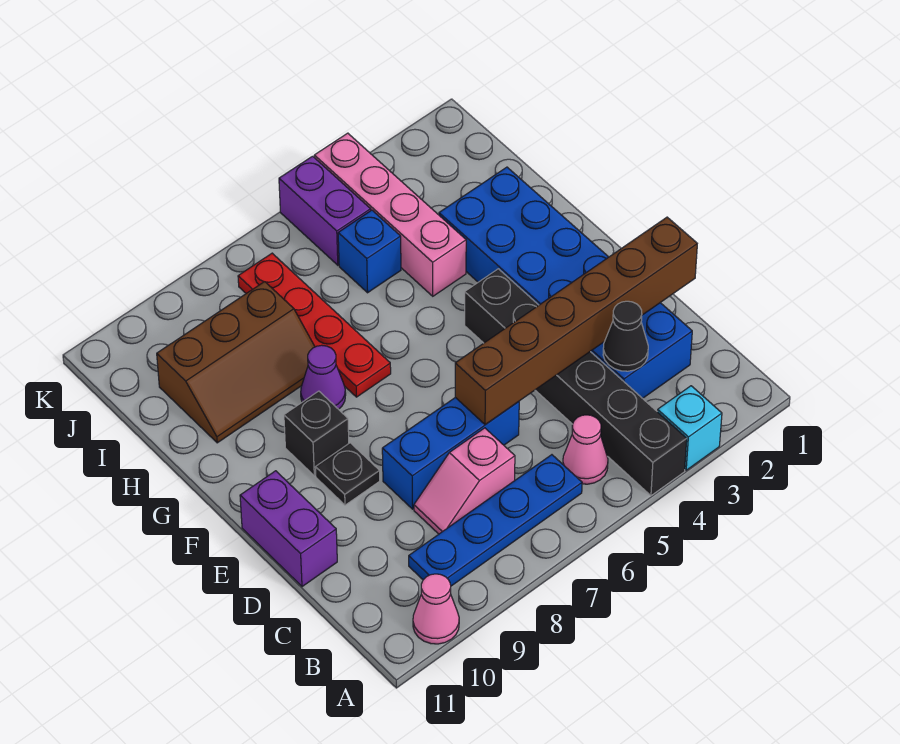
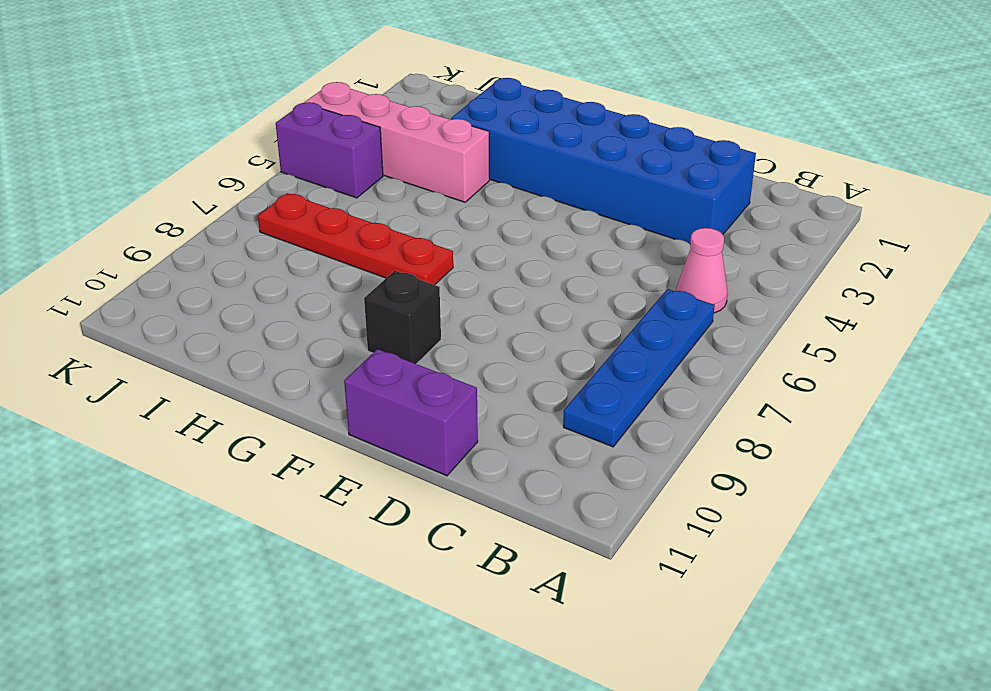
none -> cyan brick A3 level 1
none -> black brick A4:F4 level 1
none -> pink cone A10 level 1

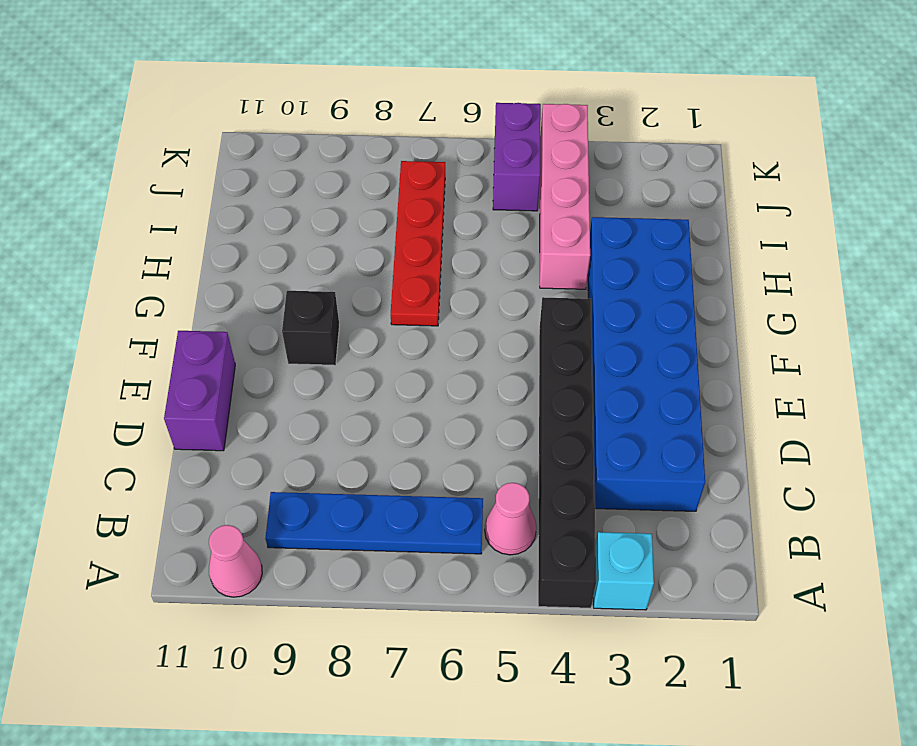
none -> pink slope C7:C8 level 1 top 7
none -> blue brick D6:D8 level 1
none -> black plate E9 level 1

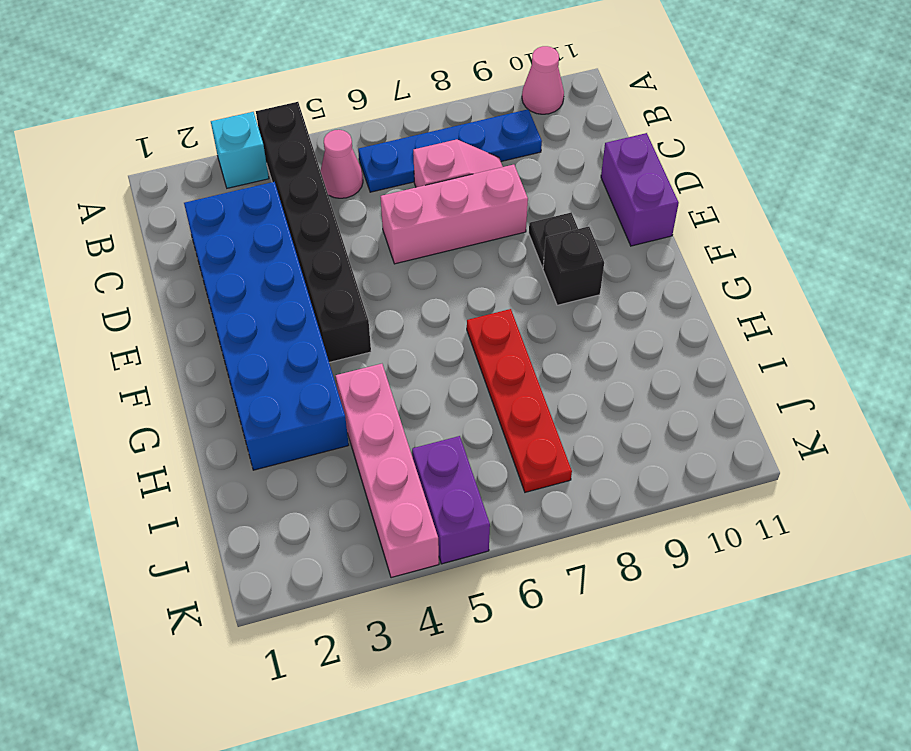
pink brick D6:D8 level 1 -> blue brick D6:D8 level 1
none -> purple cone G8 level 1
none -> brown slope H8:I10 level 1 top I
none -> blue brick I5 level 1

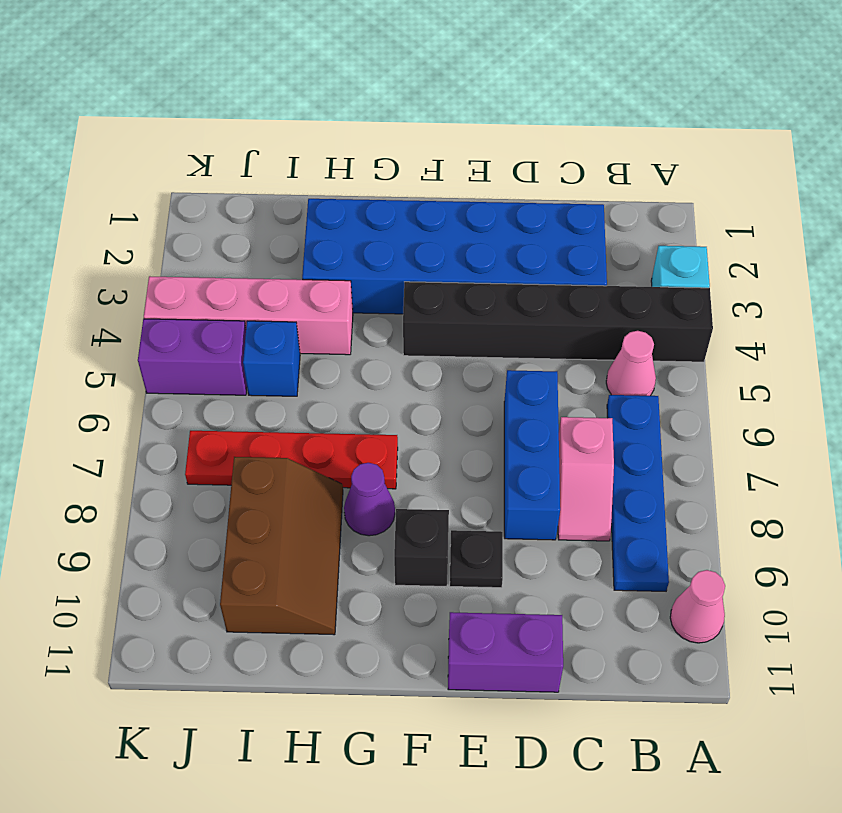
none -> black cone C3 level 2
none -> brown brick D1:D6 level 2

